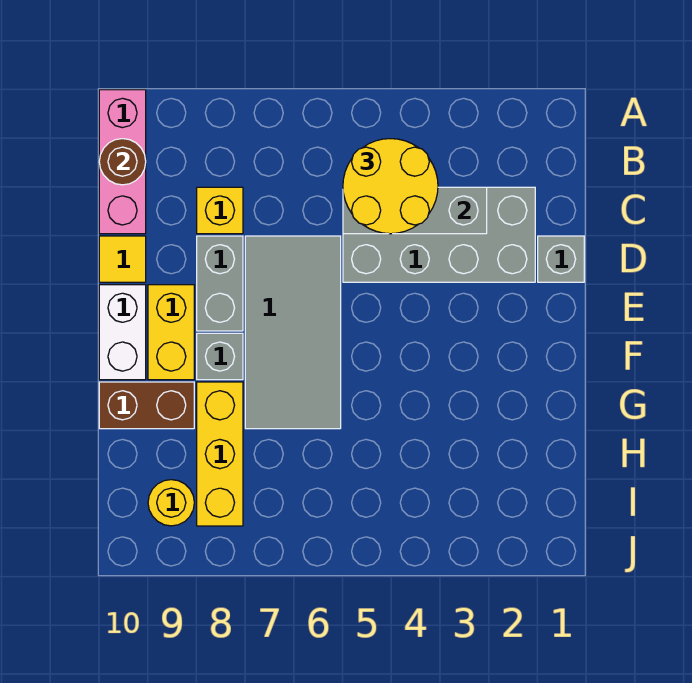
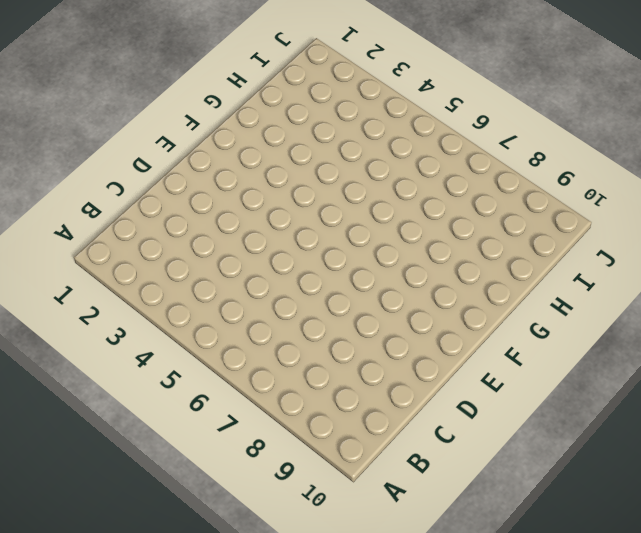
none -> pink brick A10:C10 level 1
none -> grey brick C2:D5 level 1
none -> yellow brick C8 level 1

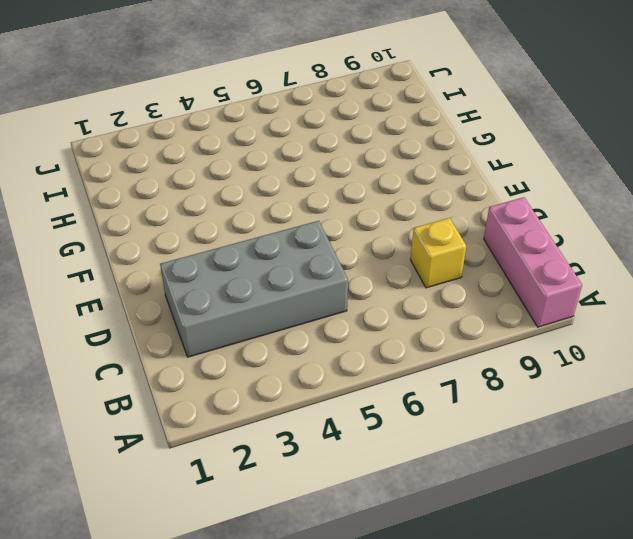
none -> grey brick D1 level 1
none -> grey tile D6:G7 level 1
none -> grey brick D8:E8 level 1

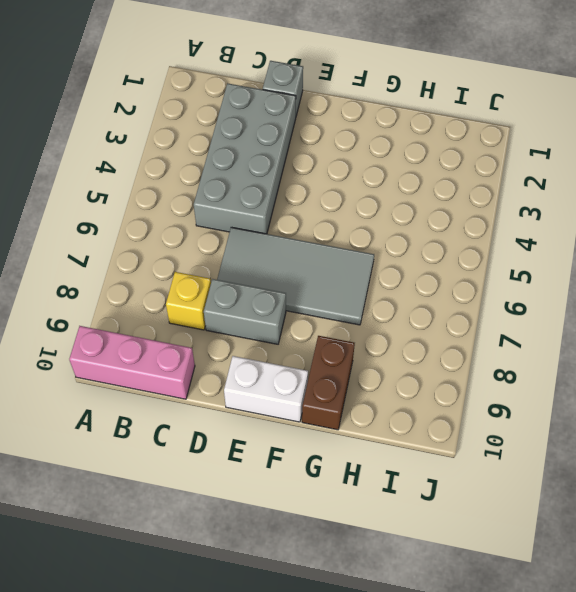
none -> yellow tile D10 level 1
none -> yellow brick E9:F9 level 1
none -> grey brick F8 level 1

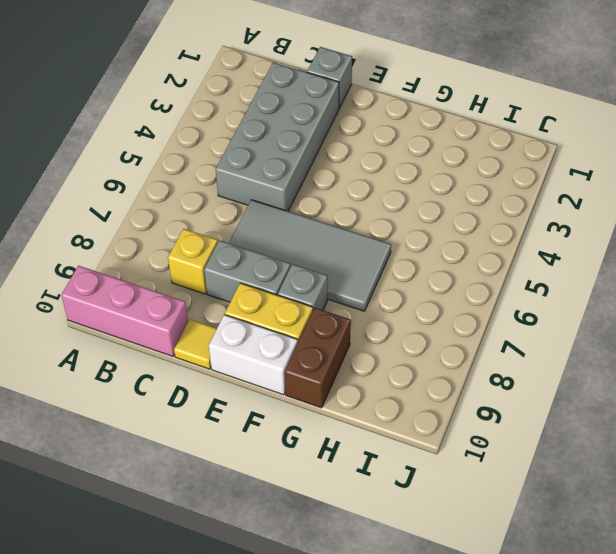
none -> yellow brick G8:I8 level 1
none -> yellow round brick I9 level 1
none -> brown round brick B10 level 2

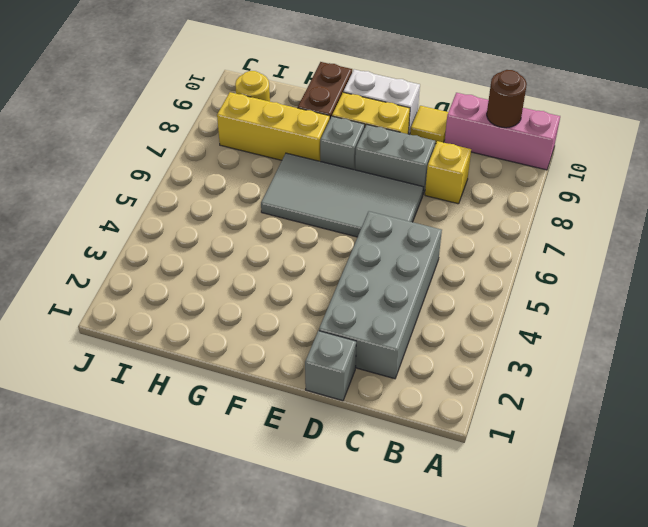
none -> grey brick C3:C5 level 2
none -> yellow round brick B4:C5 level 3

